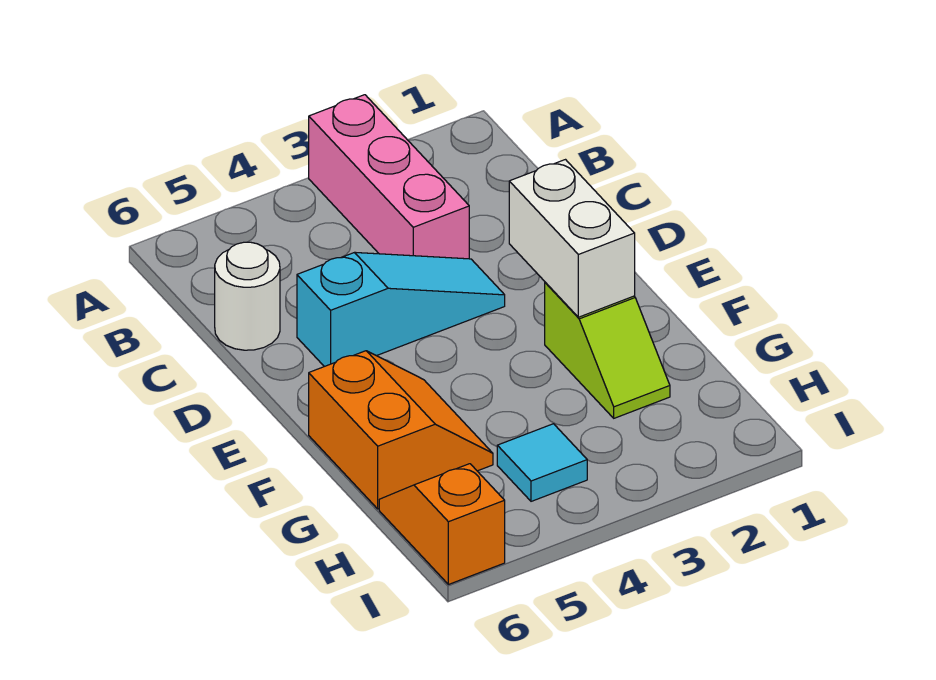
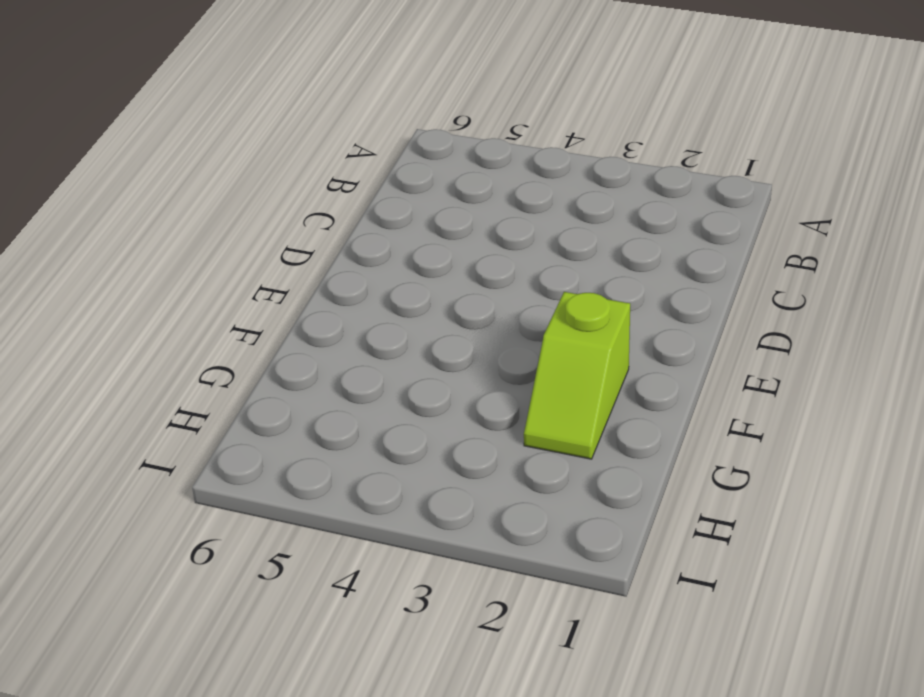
none -> pink brick A3:C3 level 1
none -> white round brick C6 level 1

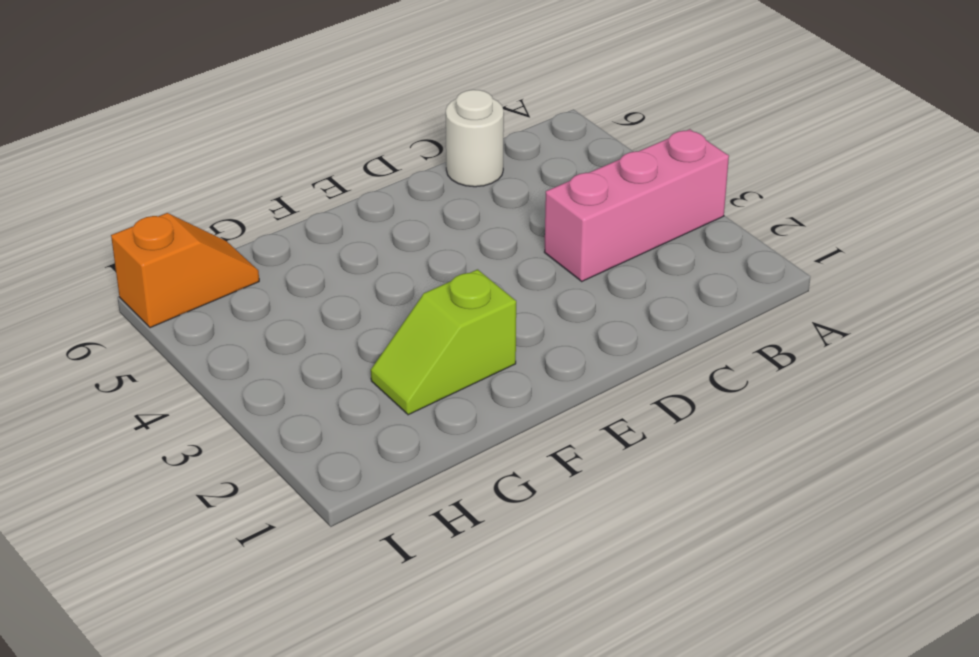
none -> cyan slope D3:D5 level 1 top 5
none -> orange slope F5:G6 level 1 top 6

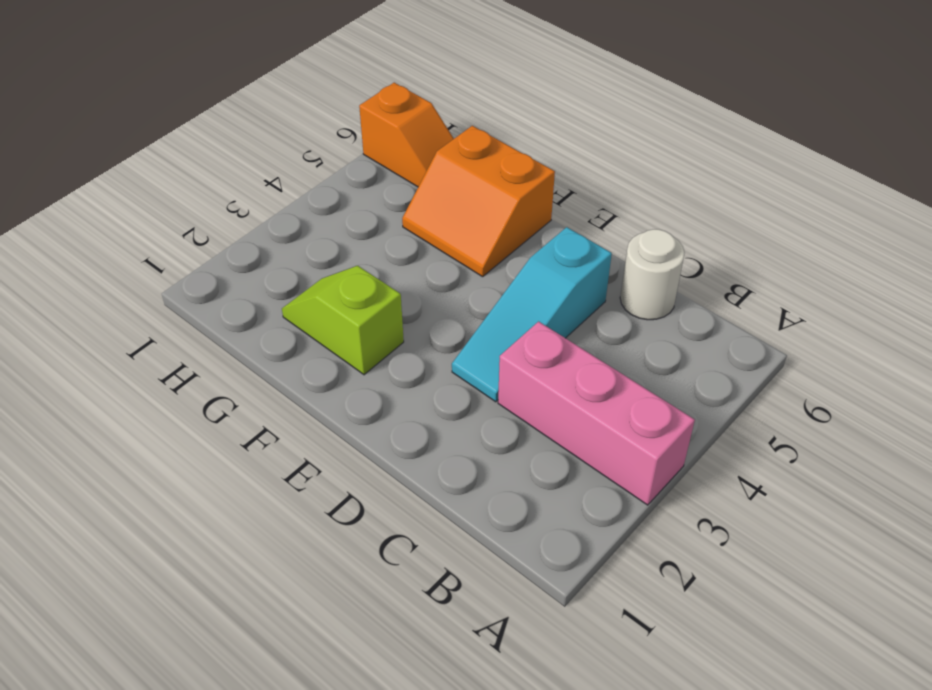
none -> cyan tile H4 level 1
none -> white brick E2:F2 level 2

